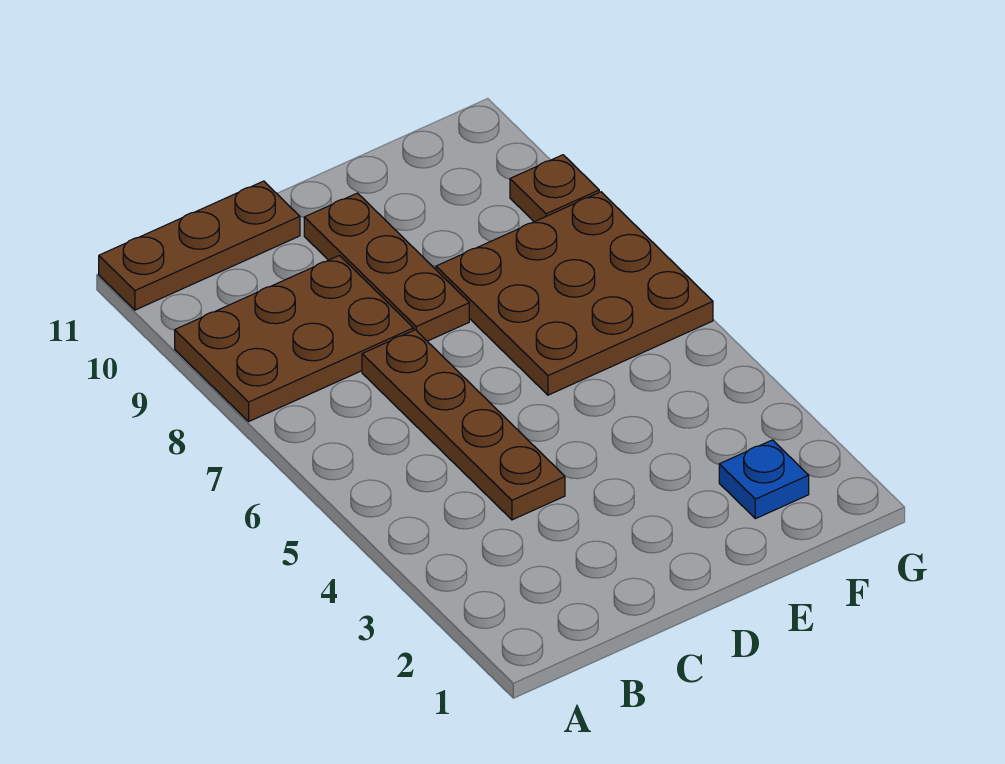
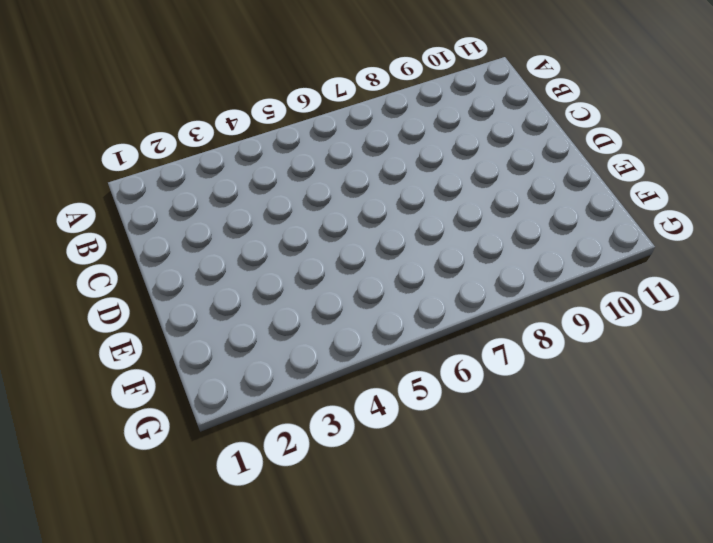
none -> brown plate A8:C9 level 1
none -> brown plate A11:C11 level 1

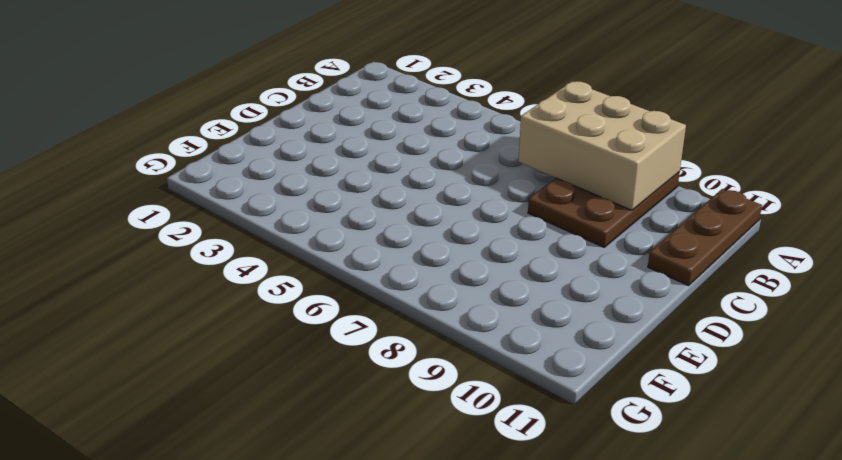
tan brick A7:B9 level 2 -> none
none -> brown plate C4:C7 level 1
none -> brown plate D8:D10 level 1

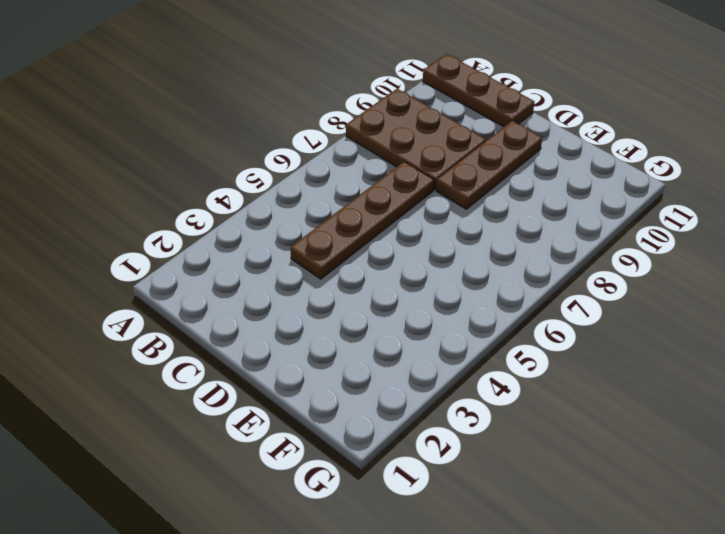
none -> brown plate E6:G8 level 1
none -> blue plate F2 level 1

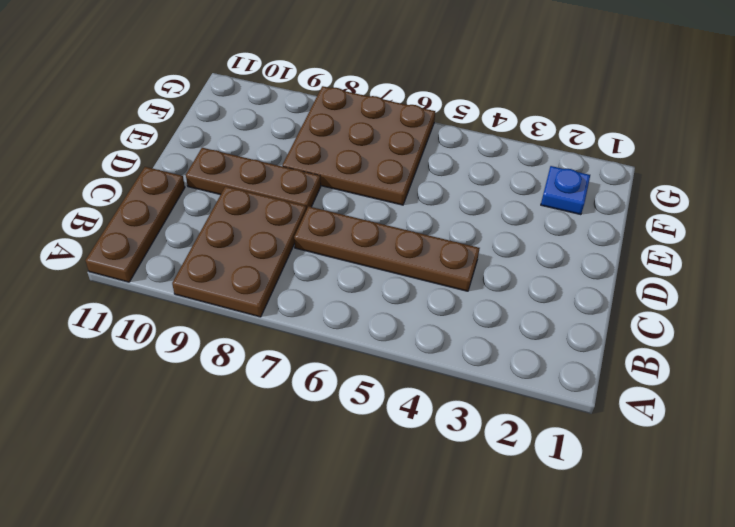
none -> brown plate G9 level 1

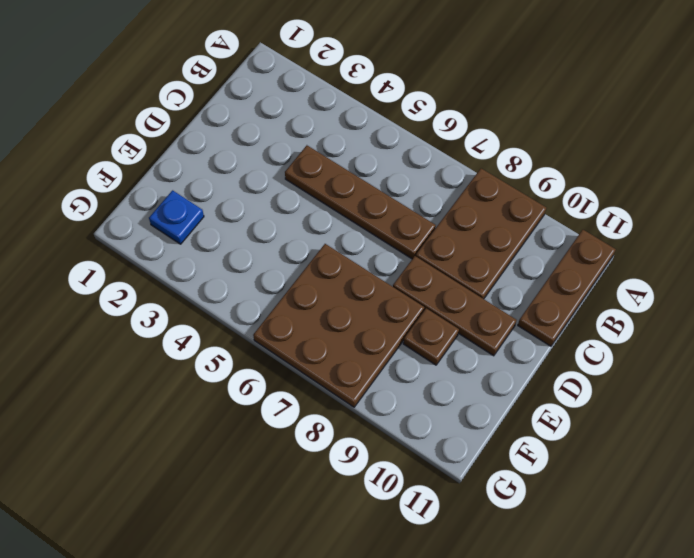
brown plate E9 level 1 -> brown plate G9 level 1

